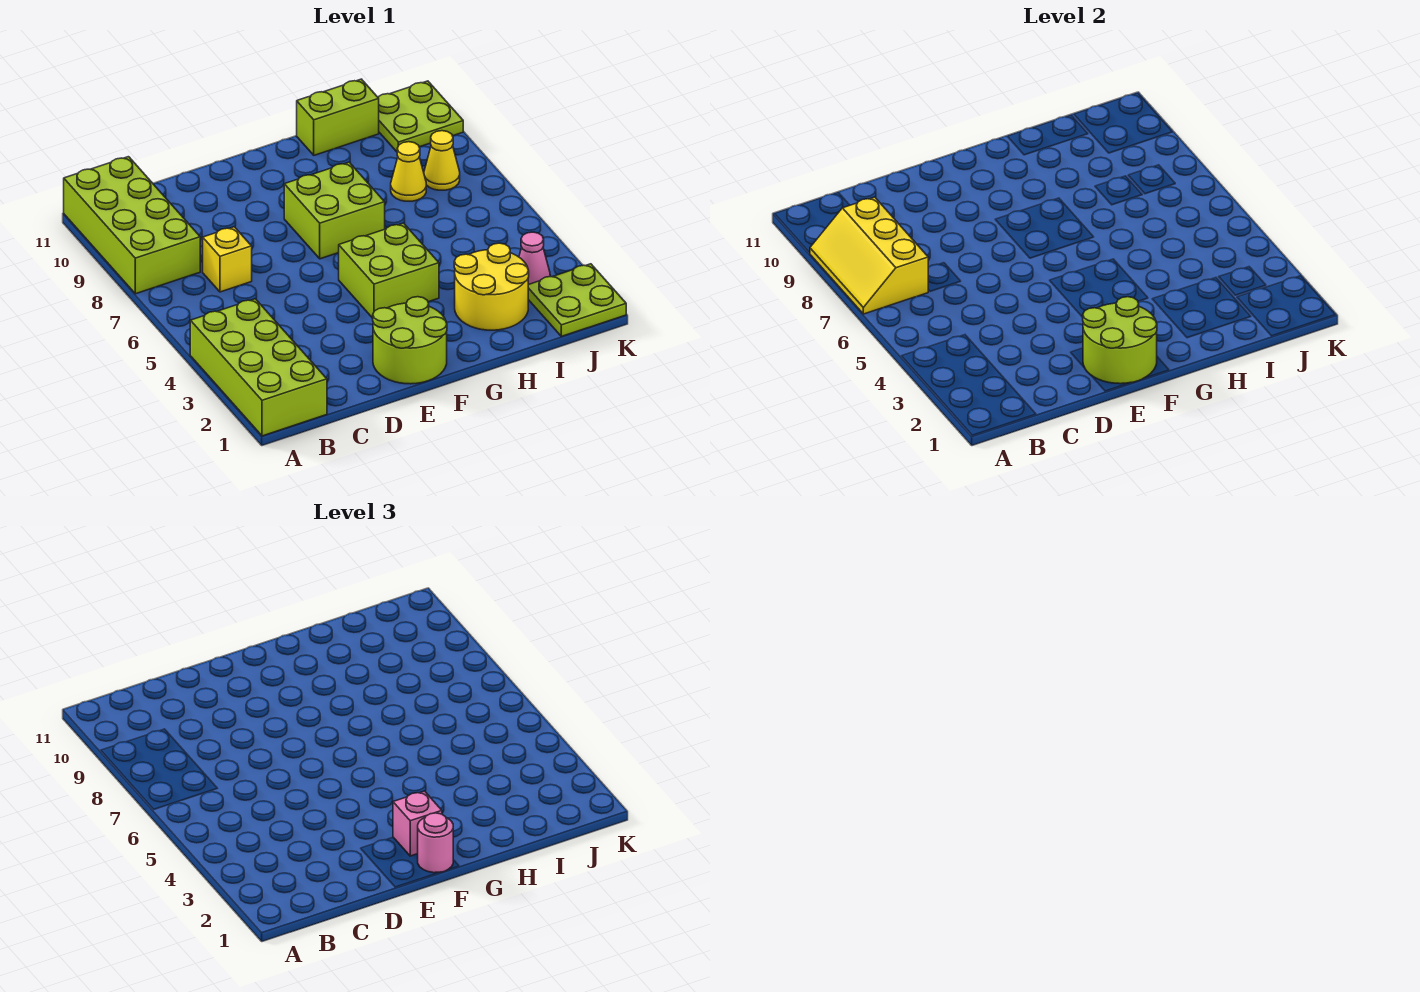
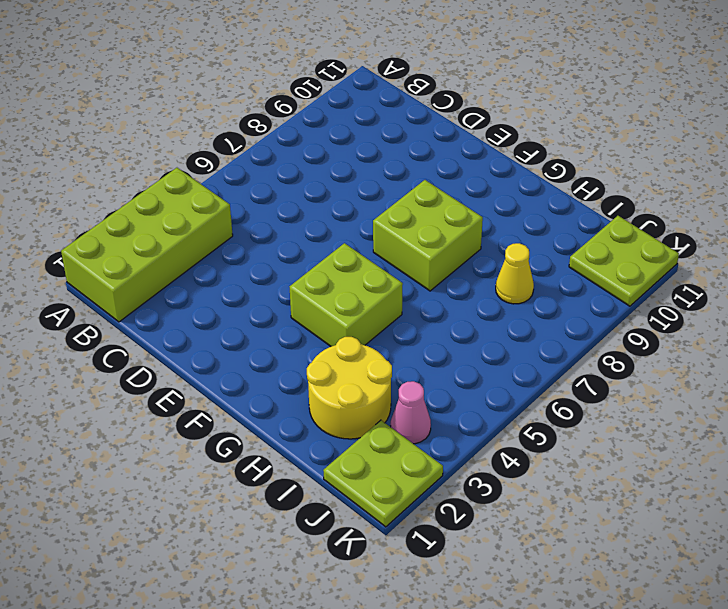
none -> lime brick A8:B11 level 1
none -> yellow brick C7 level 1
none -> lime round brick E1:F2 level 1

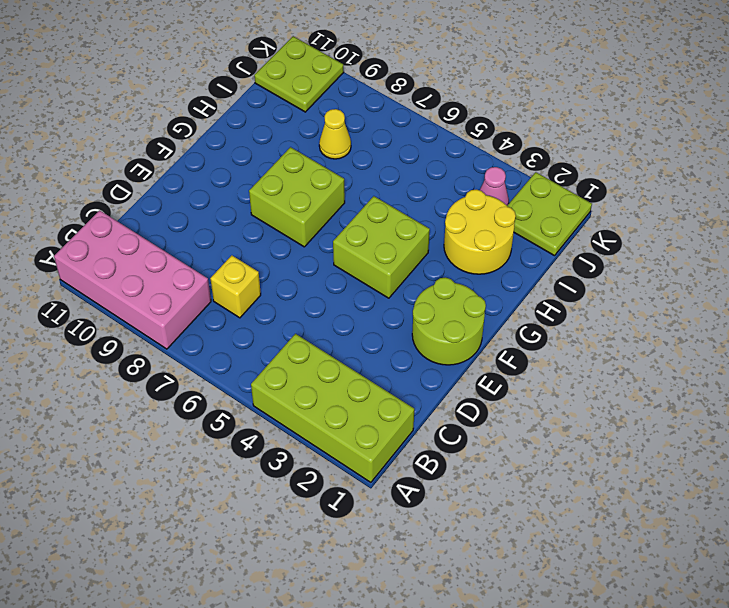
pink brick A8:B11 level 1 -> lime brick A8:B11 level 1
none -> lime brick H11:I11 level 1
none -> yellow cone J8 level 1
none -> yellow slope A7:B9 level 2 top B

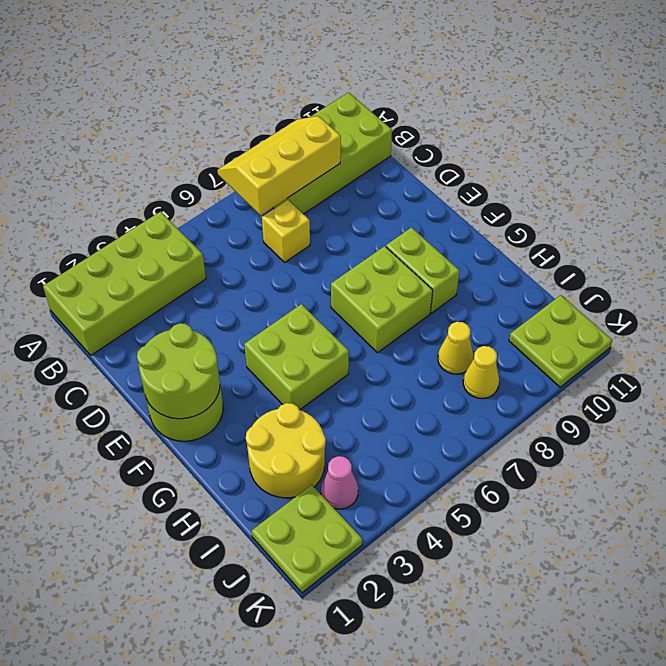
lime brick F9:G9 level 1 -> lime brick H11:I11 level 1
none -> pink round brick F1 level 3
none -> pink brick F2 level 3

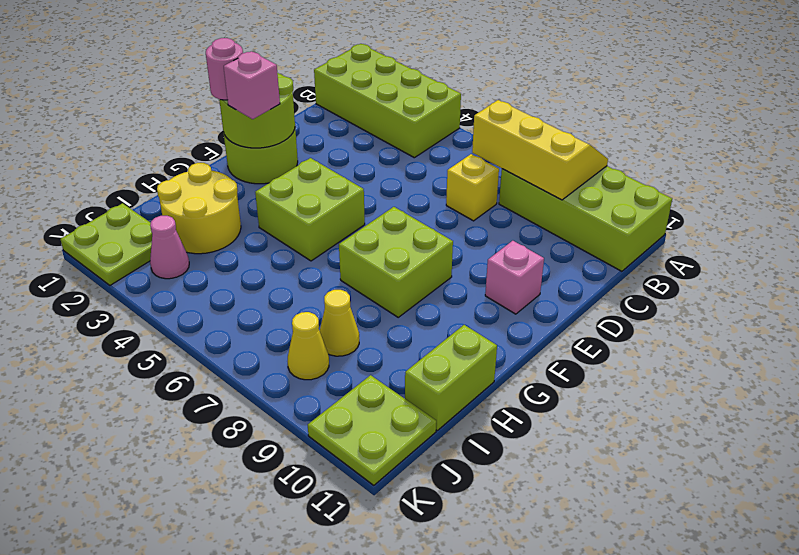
pink brick E10 level 1 -> none

